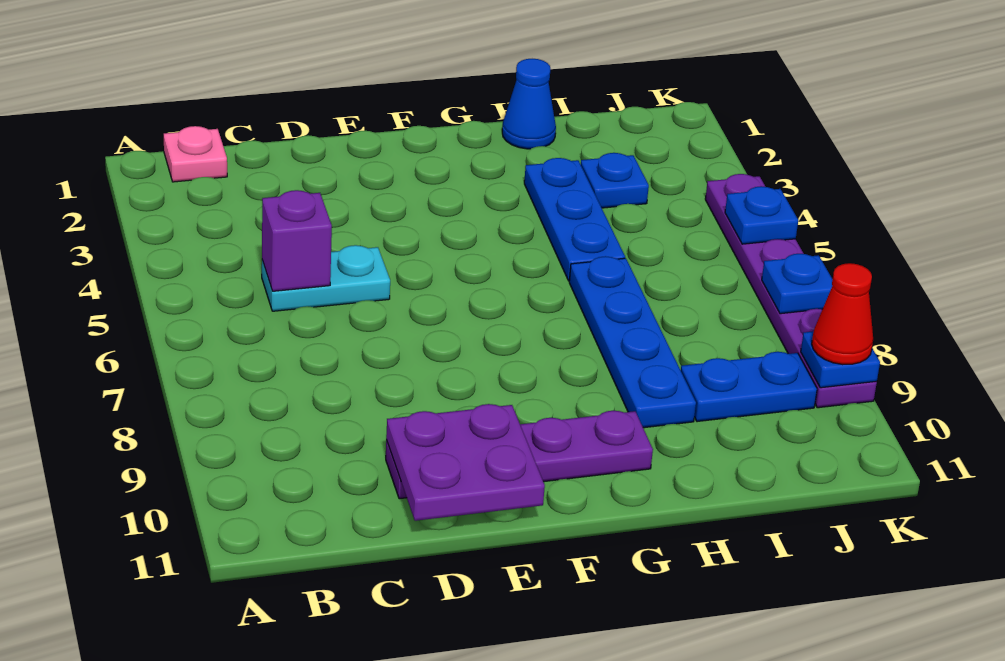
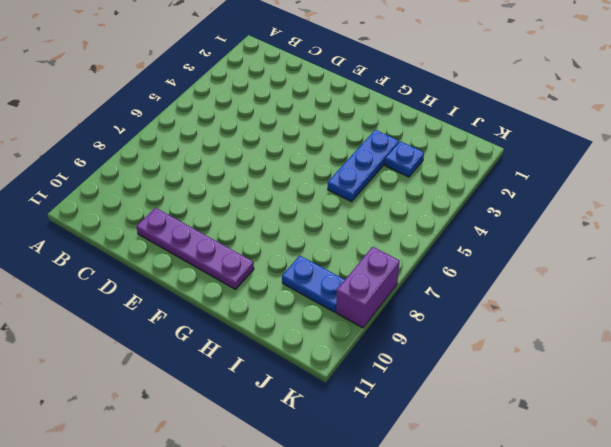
purple brick K8:K9 level 1 -> purple plate K4:K9 level 1
none -> pink plate B1 level 1
none -> cyan plate C5:D5 level 1
none -> blue cone H1 level 1

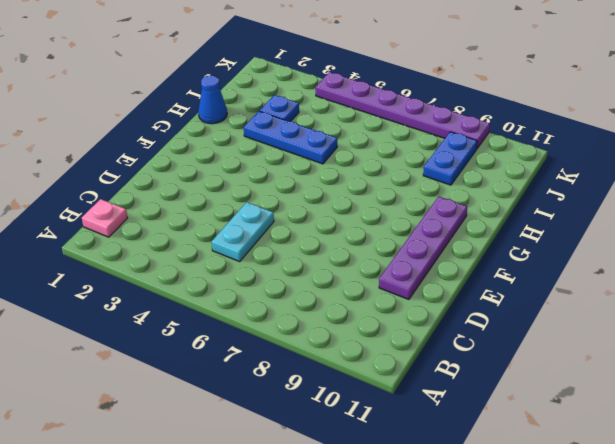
none -> blue plate H6:H9 level 1
none -> purple brick C5 level 2
none -> purple plate D10:E11 level 2

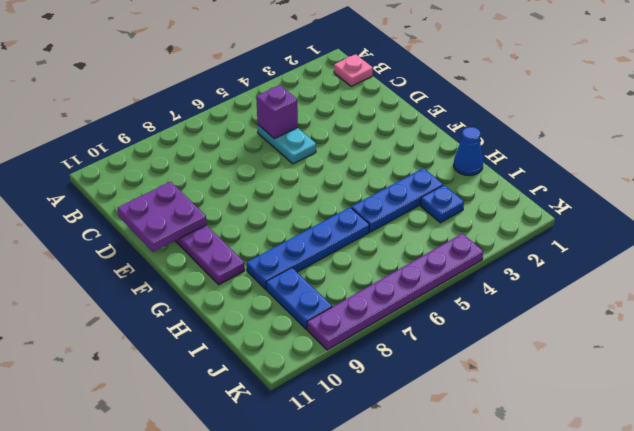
none -> blue plate K5 level 2
none -> blue plate K7 level 2
none -> blue plate K9 level 2

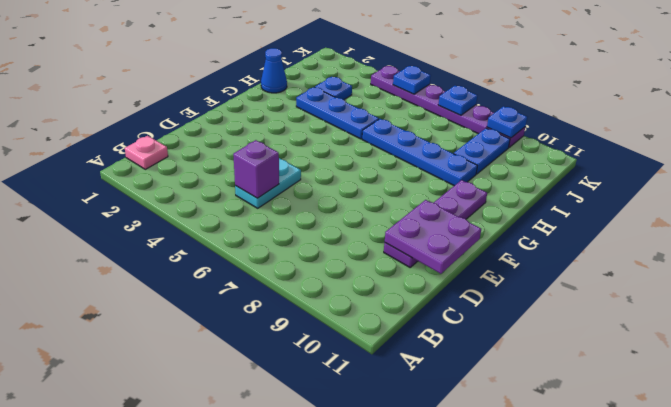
none -> red cone K9 level 3

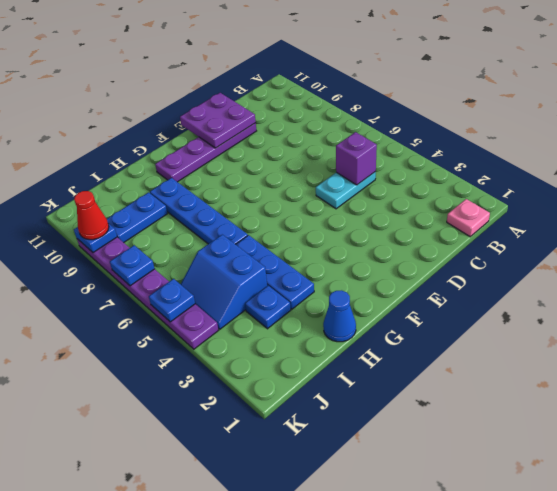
blue slope I4:J5 level 1 top I -> none

